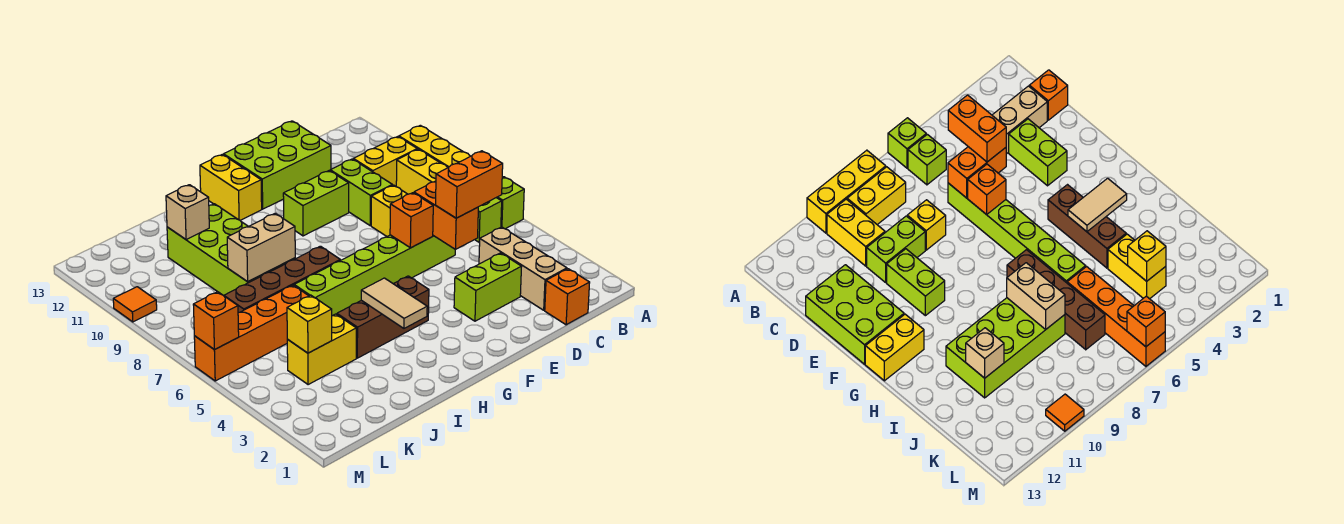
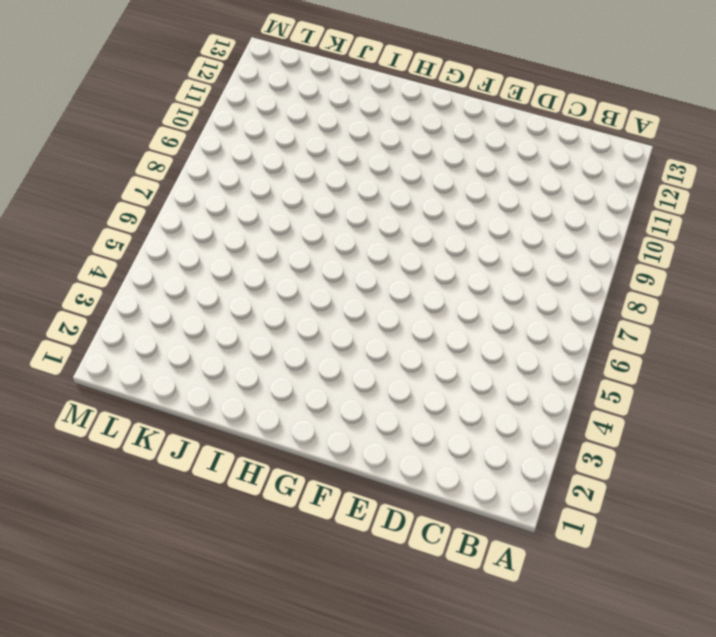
none -> lime brick A6 level 1
none -> yellow brick A8:A10 level 1
none -> lime brick B6 level 1

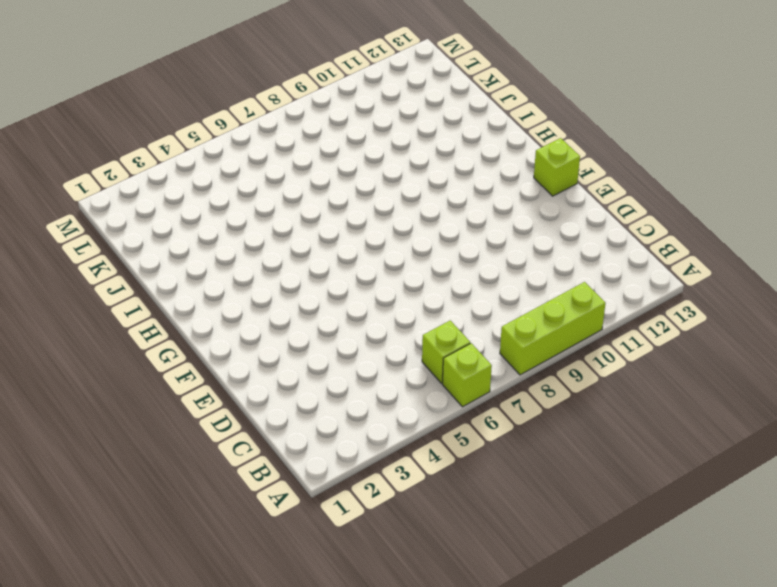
lime brick A8:A10 level 1 -> yellow brick A8:A10 level 1
lime brick F13 level 1 -> lime brick D12:F13 level 1
none -> yellow brick B8:B9 level 1
none -> yellow brick B10:C10 level 1
none -> orange brick C1 level 1

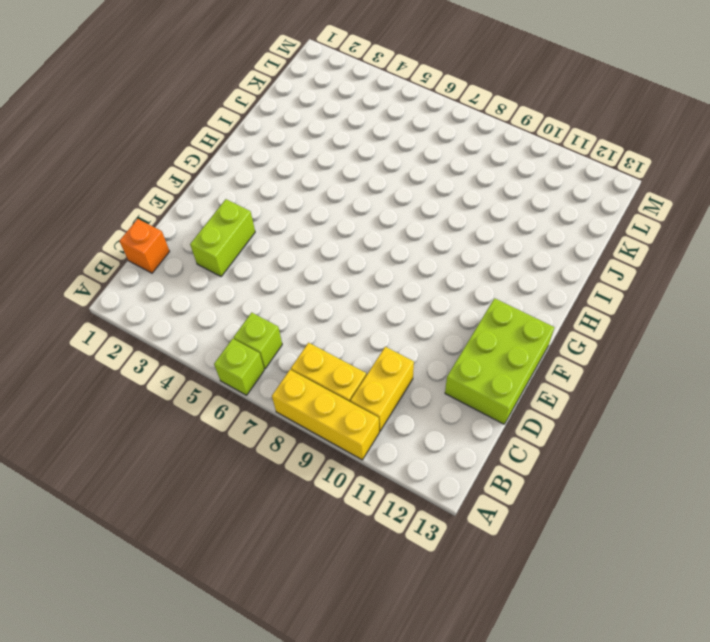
none -> tan brick C2:C4 level 1
none -> lime brick D6:I6 level 1
none -> yellow brick D8 level 1

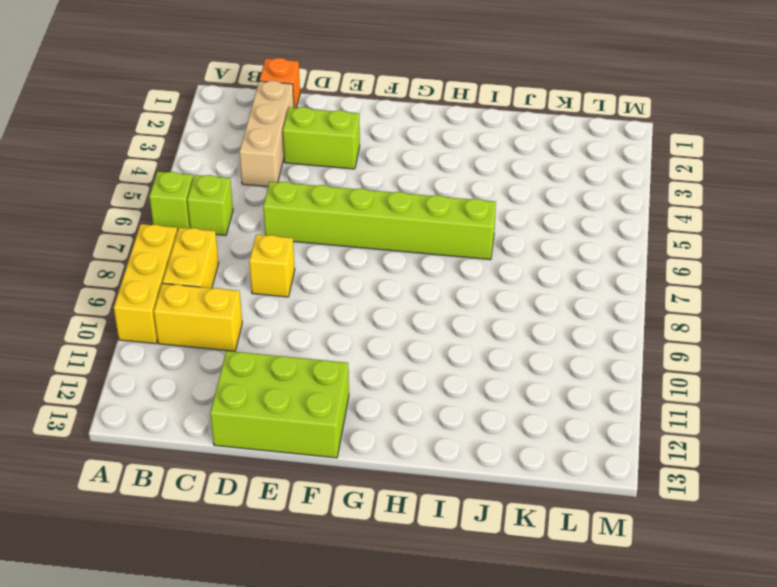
none -> lime brick D9:D10 level 1
none -> lime brick E10:F10 level 1
none -> brown brick G4:I4 level 1

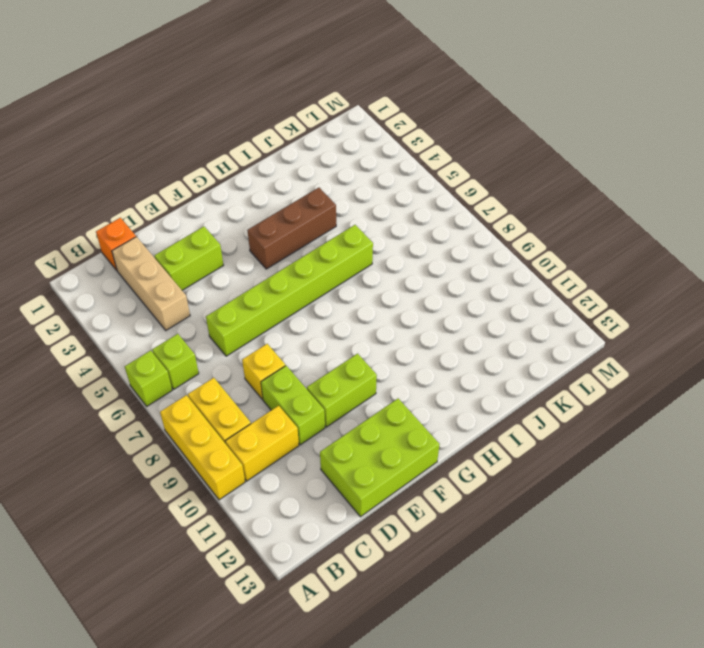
none -> yellow brick G12:G13 level 1
none -> brown brick H7:K7 level 1
none -> lime brick I8:J11 level 1

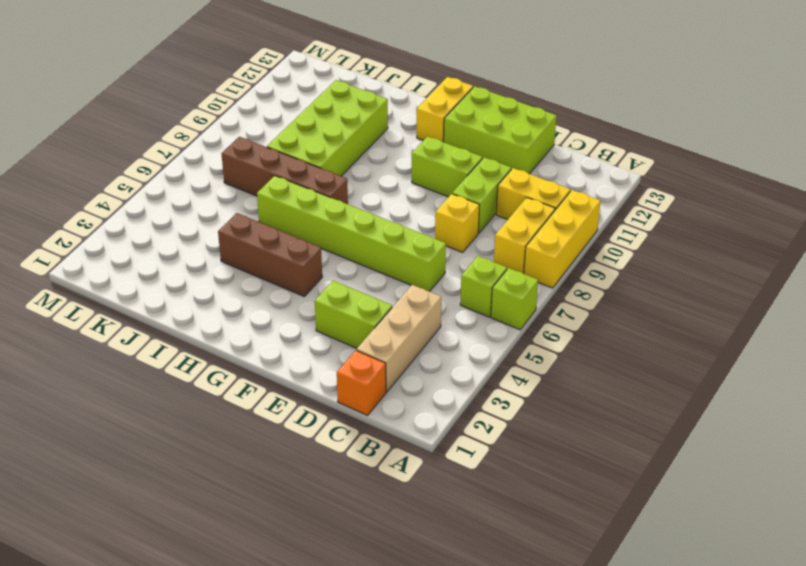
none -> yellow brick J4:K4 level 1
none -> orange brick J6:M6 level 1
none -> orange tile M10 level 1

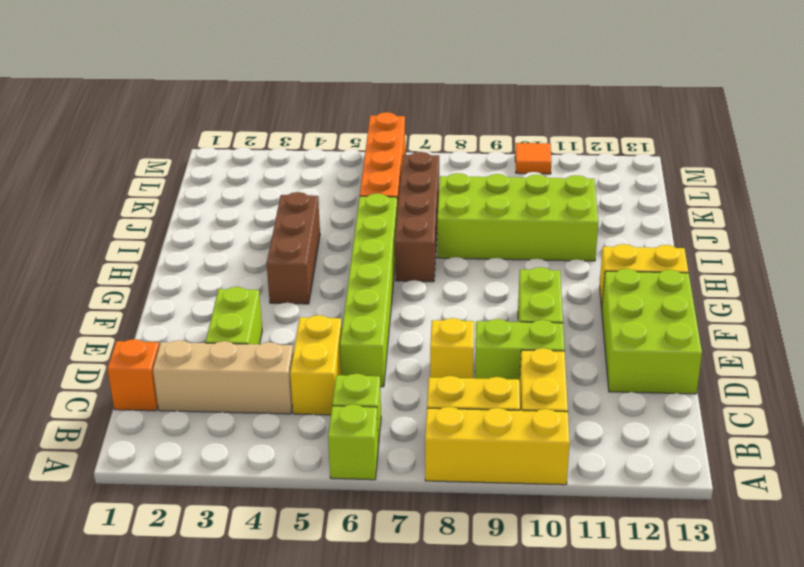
yellow brick C5:D5 level 1 -> yellow brick J4:K4 level 1
none -> orange brick D5:D6 level 2
none -> orange brick E6 level 2
none -> tan tile H3:H4 level 2

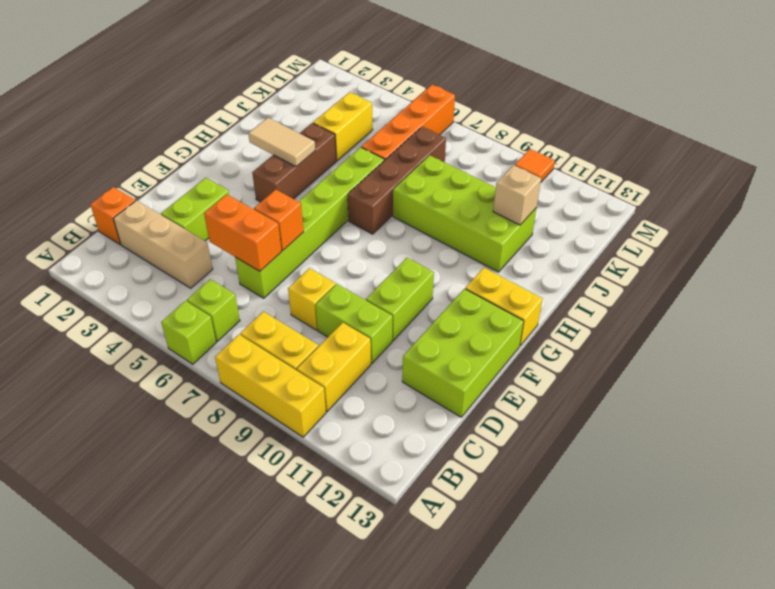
none -> tan brick I8:J8 level 2
none -> yellow brick K4 level 2
none -> orange brick M6 level 2

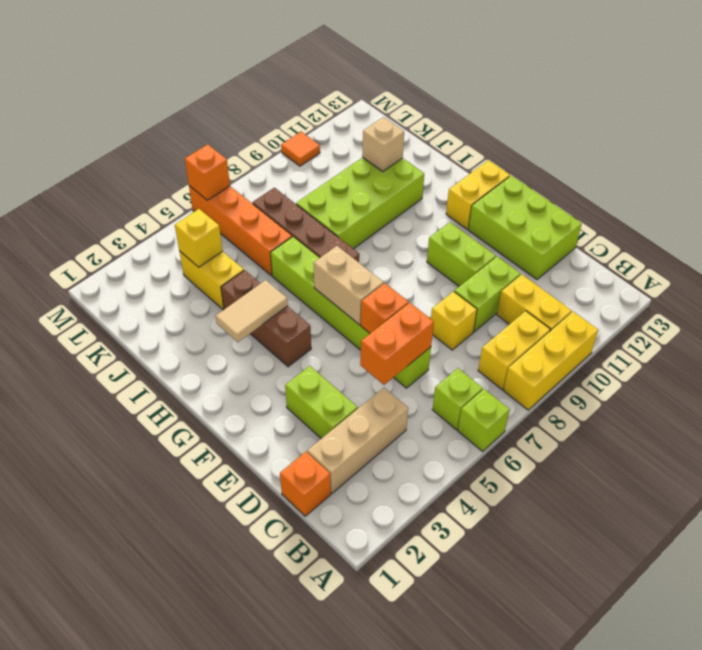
tan brick F6:G6 level 2 -> tan brick I8:J8 level 2
none -> orange brick C5:D5 level 3

